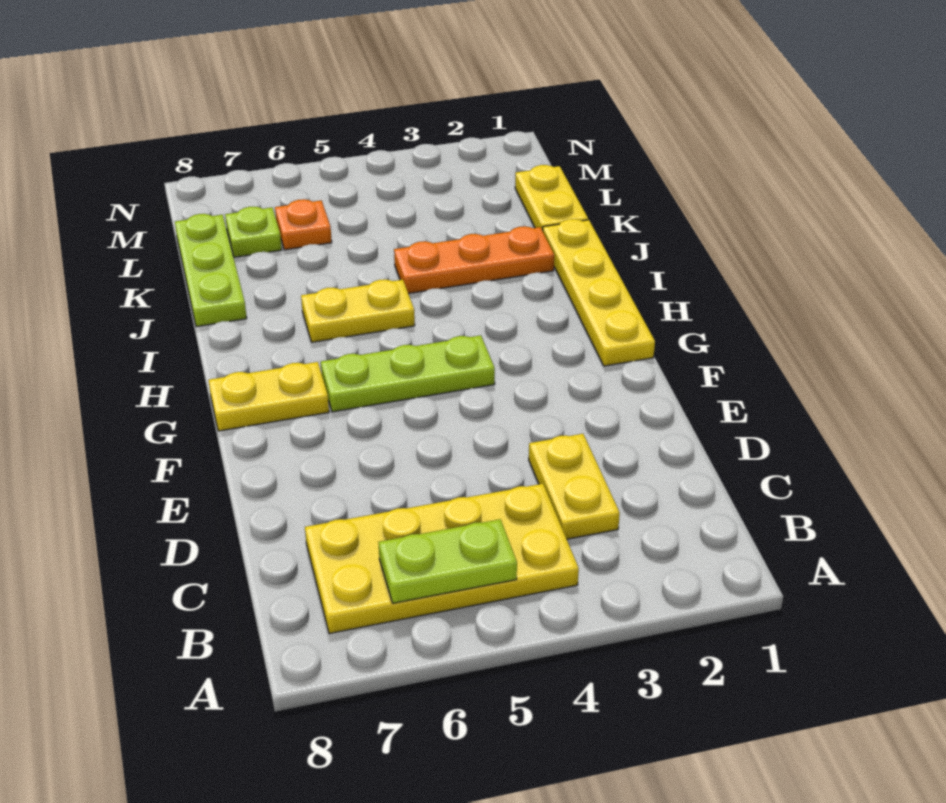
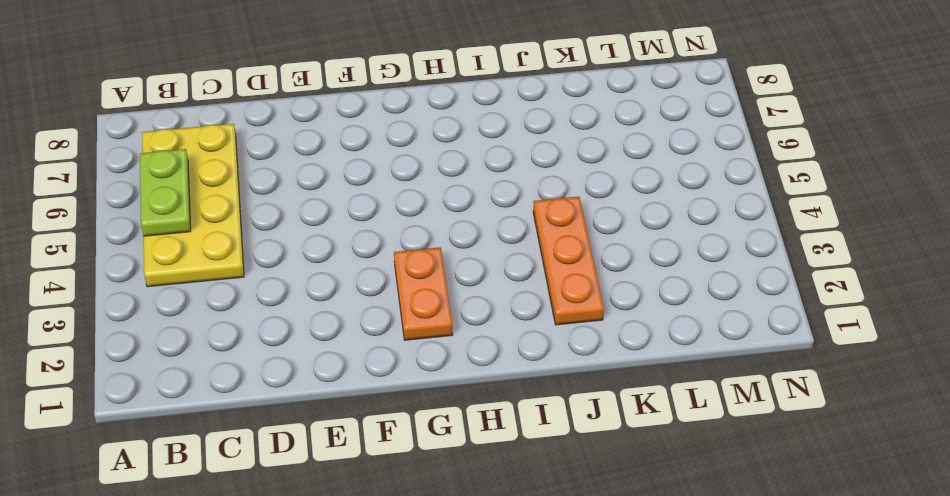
orange plate G2:G3 level 1 -> none
none -> yellow plate C3:D3 level 1
none -> yellow plate G1:J1 level 1
none -> lime plate G4:G6 level 1

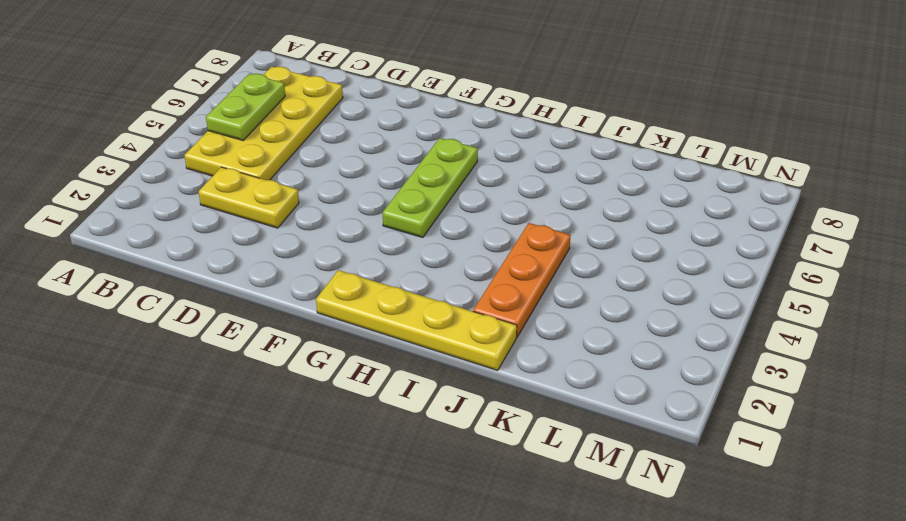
none -> yellow plate G7:G8 level 1
none -> yellow plate I5:I6 level 1
none -> lime plate J8:L8 level 1

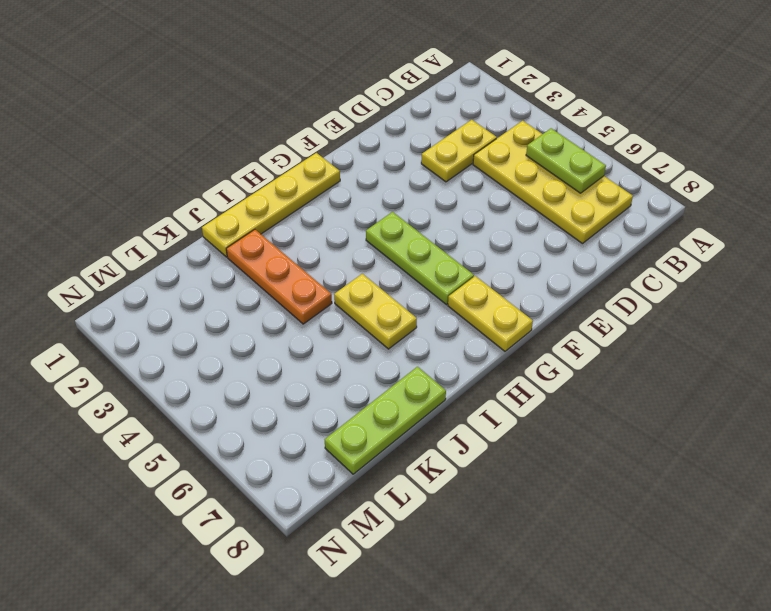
none -> yellow plate K1:L1 level 1
none -> orange plate L6 level 1
none -> lime plate L7 level 1

